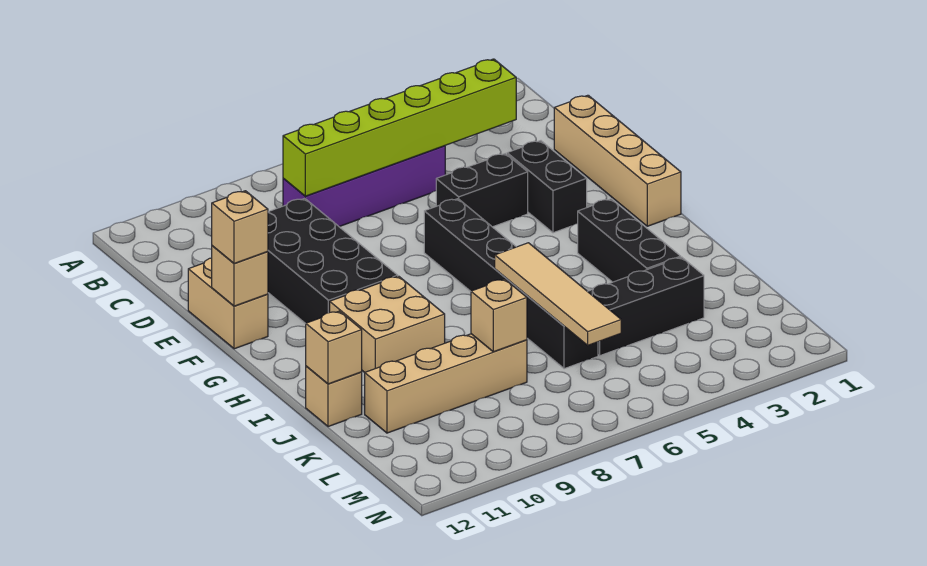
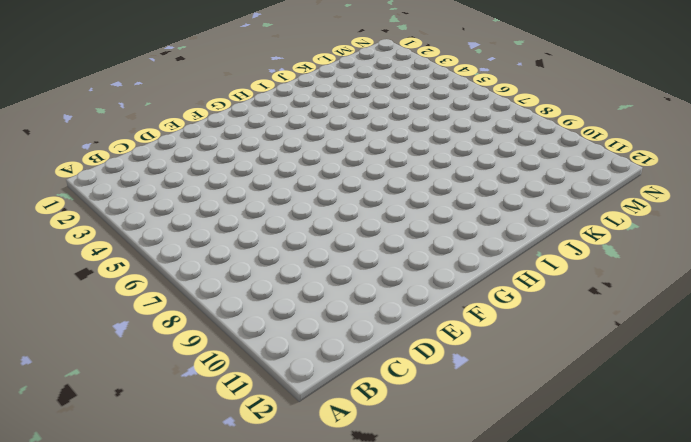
none -> purple brick C5:C8 level 1
none -> tan brick D1:G1 level 1
none -> black brick D9:G10 level 1

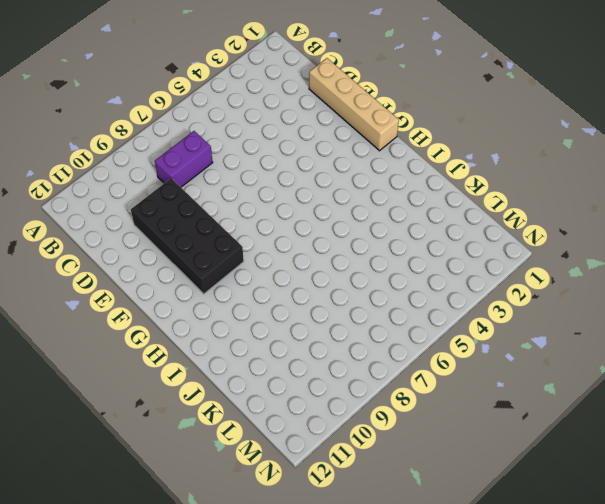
purple brick C7:C8 level 1 -> purple brick C5:C8 level 1
none -> black brick E3:F3 level 1
none -> black brick E4:E5 level 1
none -> tan brick E12:F12 level 1

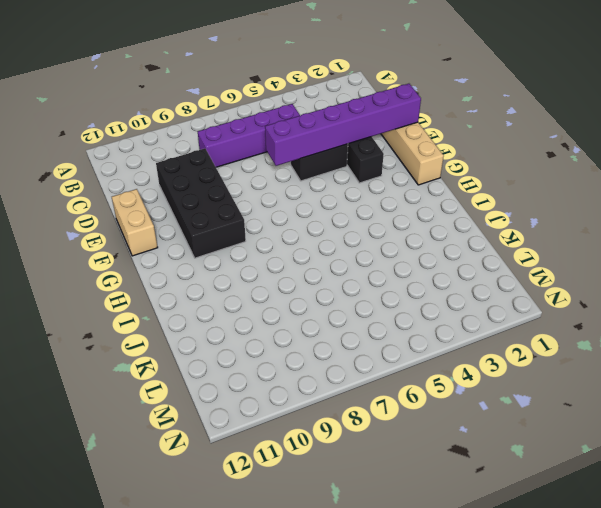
purple brick E1:E6 level 2 -> none
none -> black brick F6:K6 level 1
none -> black brick H3:J3 level 1
none -> tan brick H9:I10 level 1

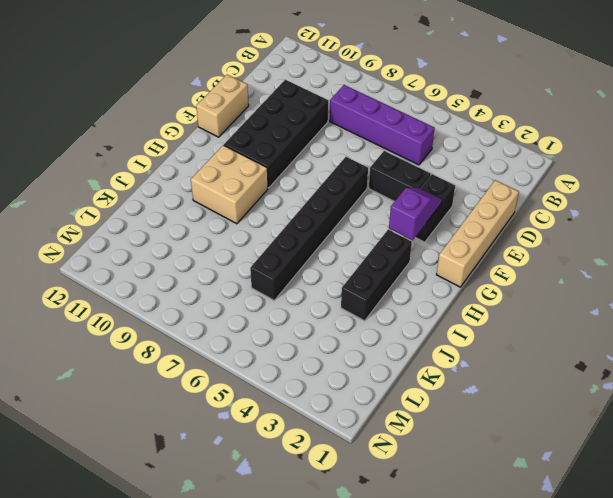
purple slope F3:G3 level 2 top G -> none
none -> tan brick J12 level 1
none -> black brick K3:K5 level 1
none -> tan brick K8:K11 level 1

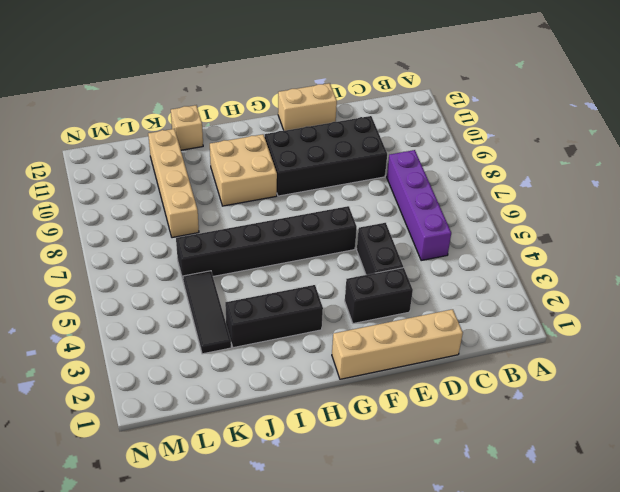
black tile K3:K5 level 1 -> black brick K3:K5 level 1
none -> lime brick C3:C8 level 2
none -> tan brick F12 level 2
none -> tan tile I6:L6 level 2

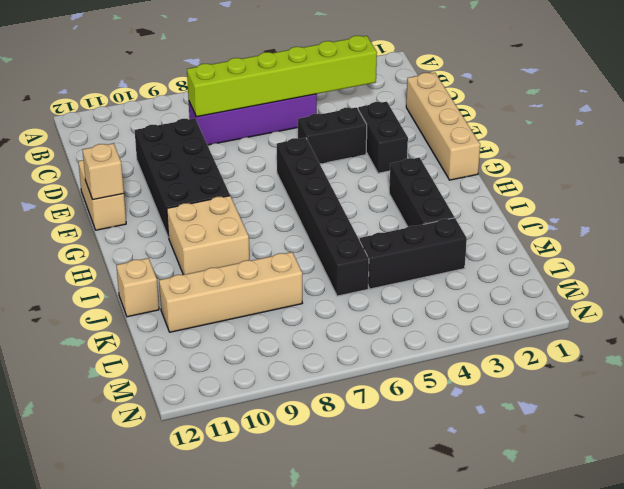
none -> tan tile I6:L6 level 2
none -> tan brick J12 level 2
none -> tan brick K8 level 2

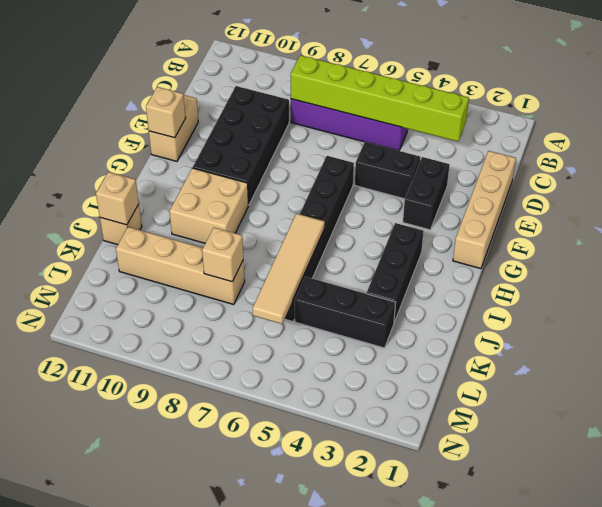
none -> tan brick F12 level 3

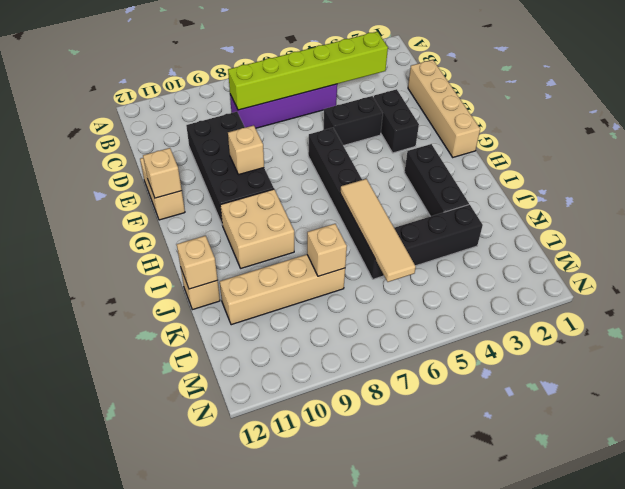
tan brick F9 level 2 -> tan brick F12 level 3

